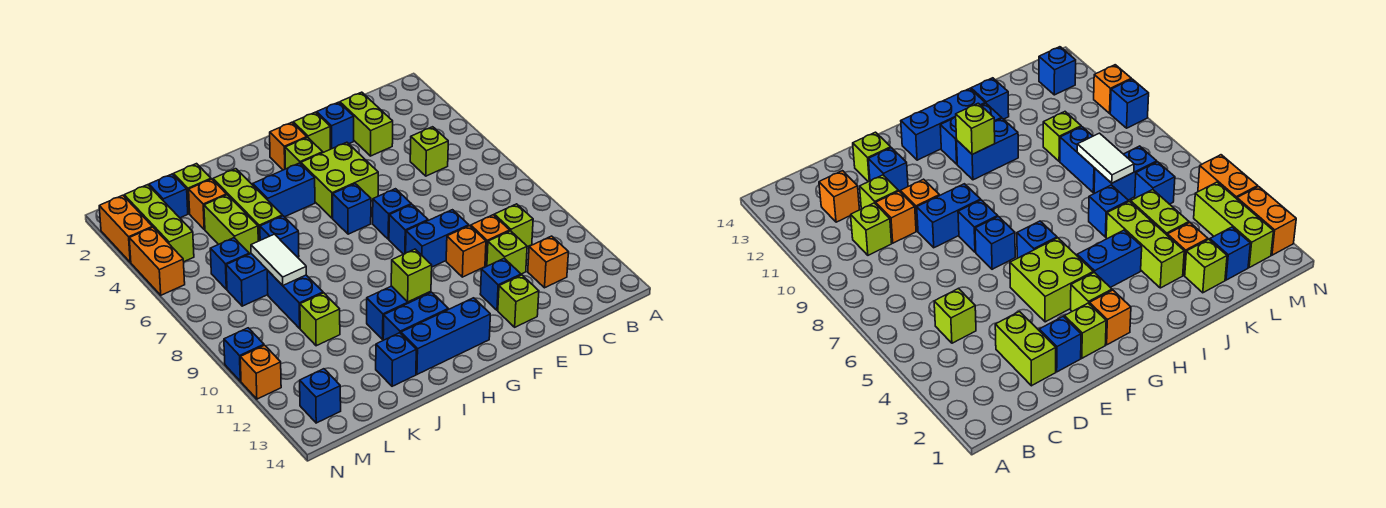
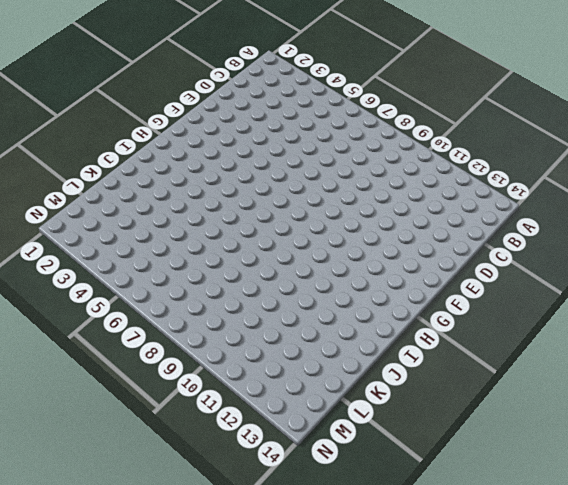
none -> lime brick C5 level 1
none -> lime brick C10 level 1
none -> orange brick C12 level 1
none -> lime brick D2:D3 level 1

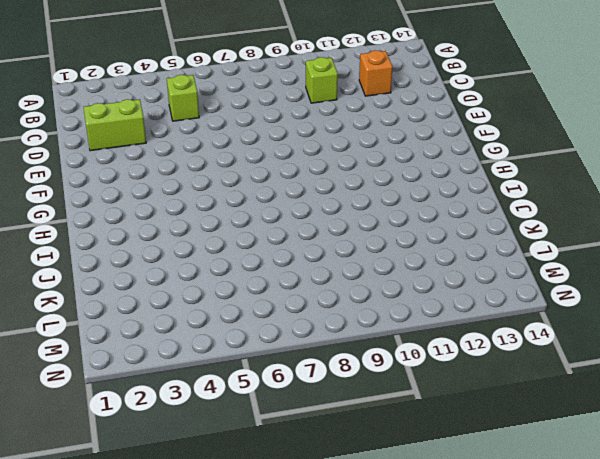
none -> orange brick D10 level 1
none -> lime brick D11 level 1
none -> blue brick E2 level 1
none -> blue brick E9:F9 level 1

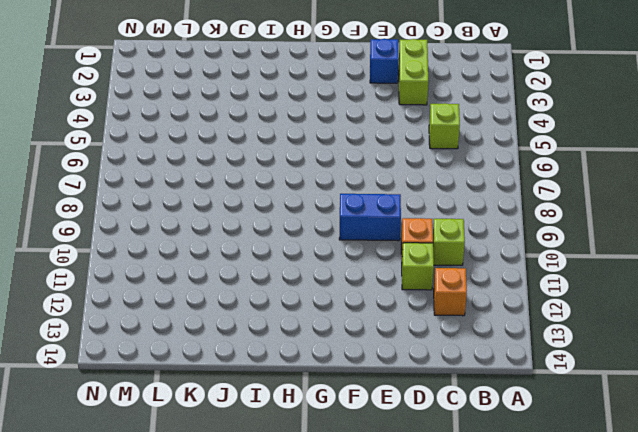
none -> orange brick E10 level 1
none -> blue brick E12 level 1
none -> lime brick E13 level 1
none -> lime brick F2 level 1

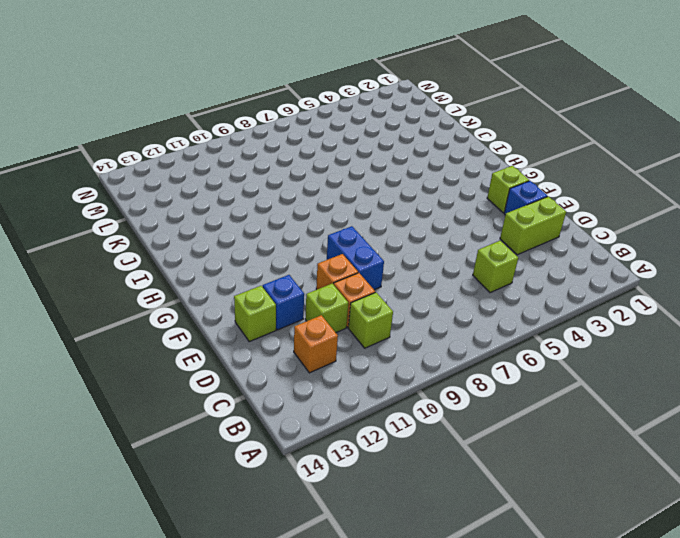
none -> lime brick F4:G5 level 1
none -> blue brick F7 level 1
none -> blue brick F8 level 1
none -> orange brick G2 level 1

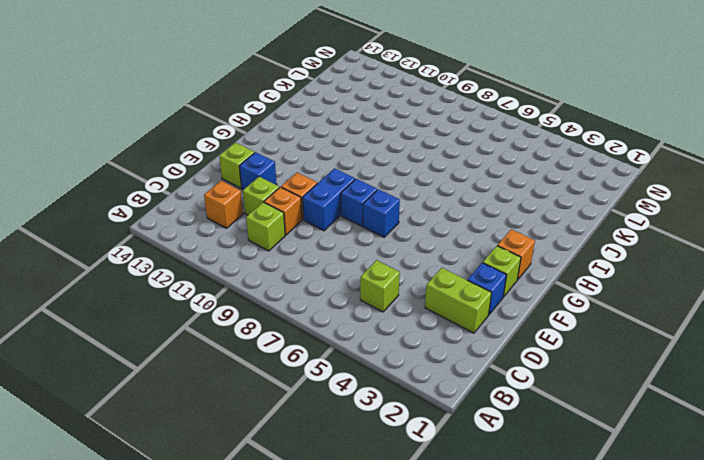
none -> lime brick F4:G5 level 1
none -> lime brick G3 level 1
none -> blue brick G6 level 1
none -> blue brick G13:I13 level 1

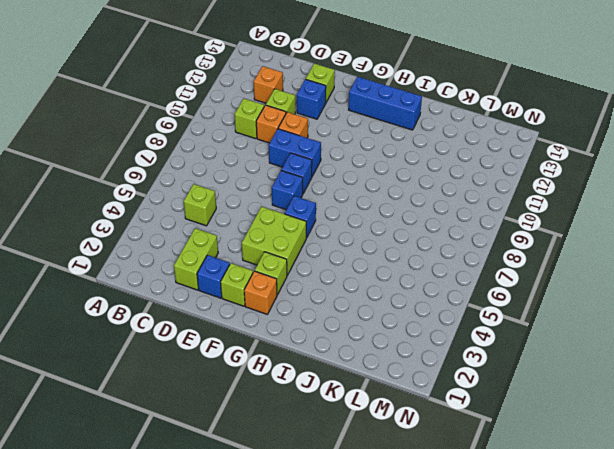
none -> blue brick H4:I4 level 1
none -> blue brick H11:I11 level 1
none -> blue brick H12:I12 level 1
none -> lime brick J3:J5 level 1

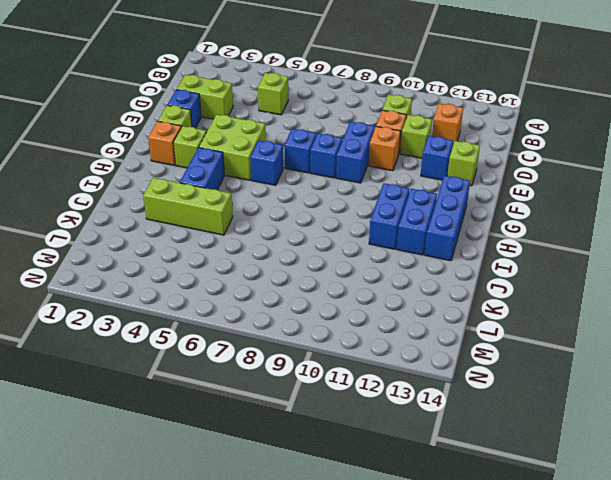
none -> blue brick J6 level 1
none -> blue brick J13 level 1
none -> lime brick K2 level 1
none -> orange brick K3 level 1

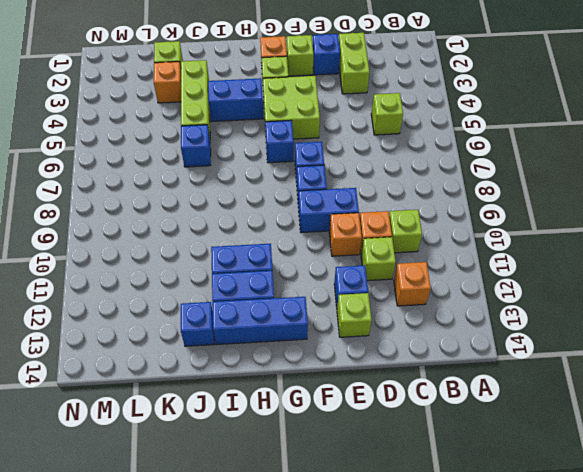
none -> lime brick K4:K5 level 1
none -> blue brick K7:L7 level 1
none -> blue brick K8:K9 level 1
none -> lime brick K10 level 1

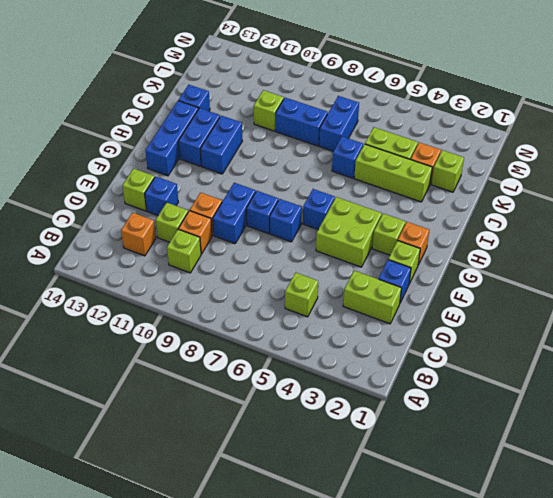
none -> blue brick H4:I4 level 1
none -> blue brick L2 level 1
none -> blue brick L6 level 1
none -> lime brick M2:M4 level 1

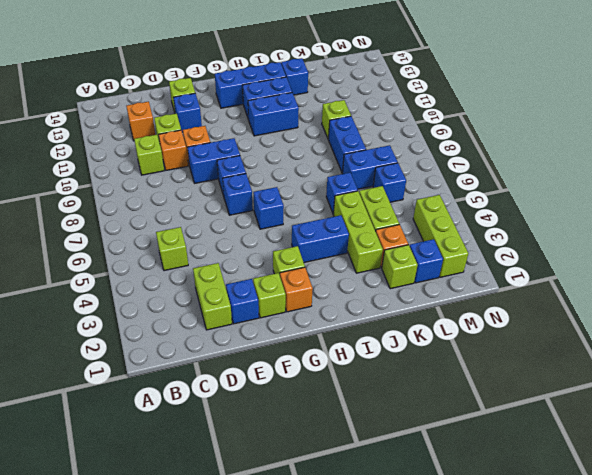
none -> lime brick F4:G5 level 1
none -> blue brick M13 level 1
none -> orange brick N2:N3 level 1
none -> orange brick N4:N5 level 1

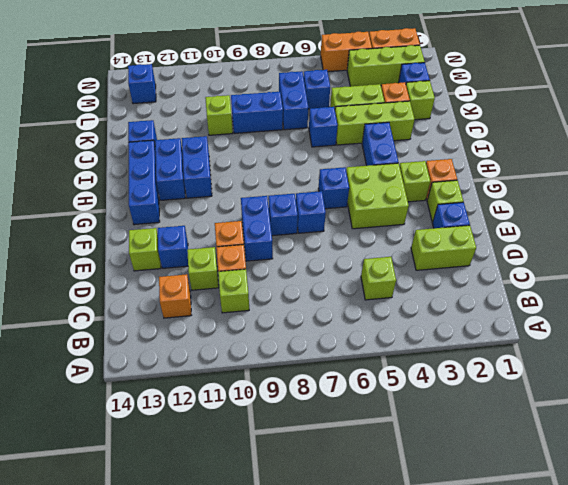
none -> blue brick N10 level 1
none -> orange brick N11 level 1
none -> lime brick H11 level 2
none -> white tile K7:K8 level 2

